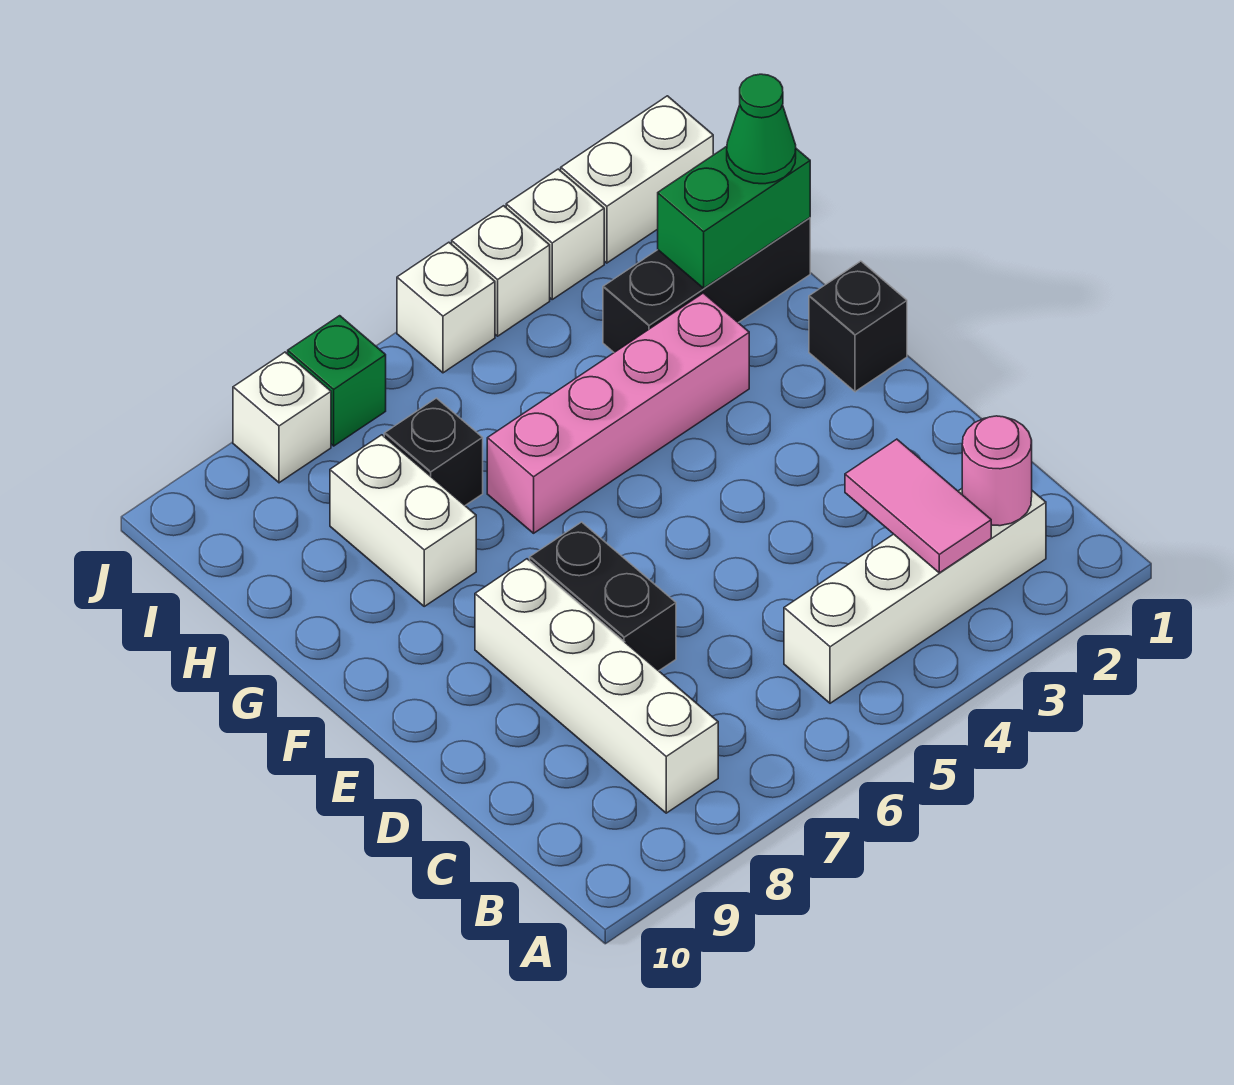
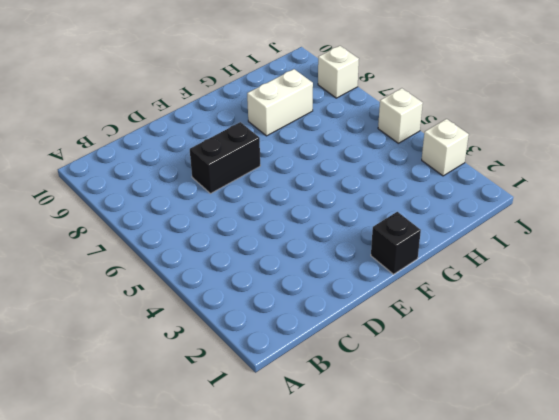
none -> white brick B2:B5 level 1
none -> white brick B8:E8 level 1
none -> pink brick G3:G6 level 1

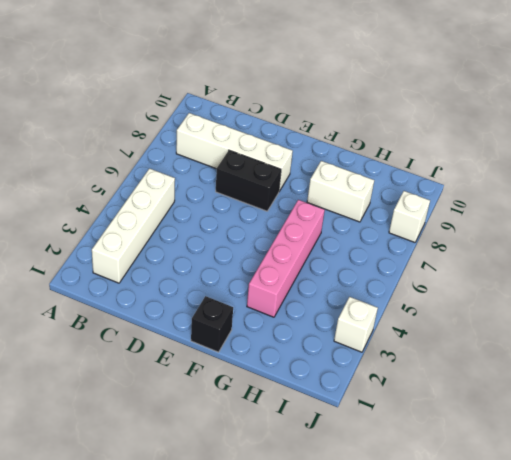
none -> black brick H1:H3 level 1
none -> black brick H7 level 1
none -> white brick J1:J2 level 1

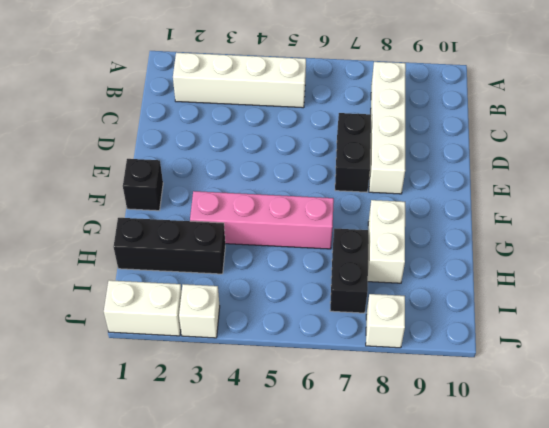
black brick H7:I7 level 1 -> black brick H7 level 1
none -> white brick J4 level 1
none -> white brick J5 level 1
none -> green brick J7 level 1

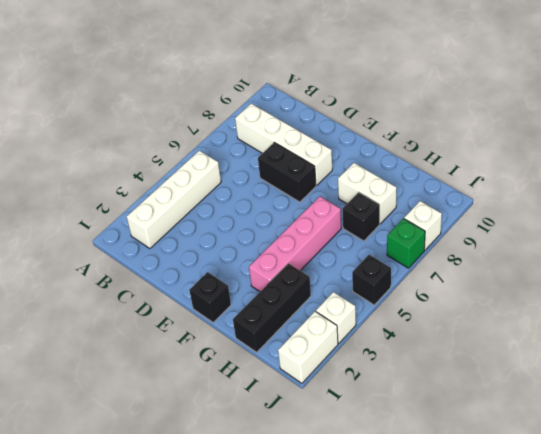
black brick J5 level 1 -> white brick J5 level 1
none -> white brick J4 level 1
none -> pink round brick B2 level 2
none -> pink tile B3:C3 level 2

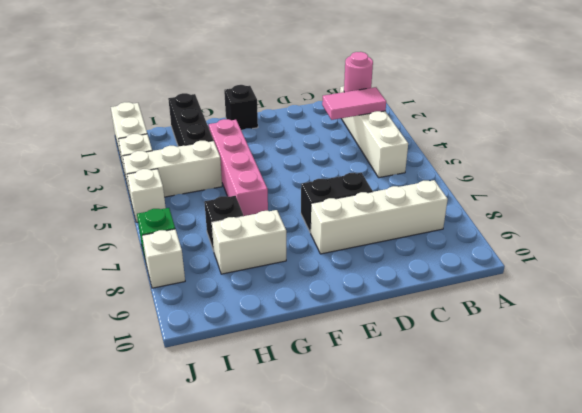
white brick H4:J4 level 1 -> white brick J4 level 1
none -> green brick H1:H2 level 2
none -> green cone H1 level 3

